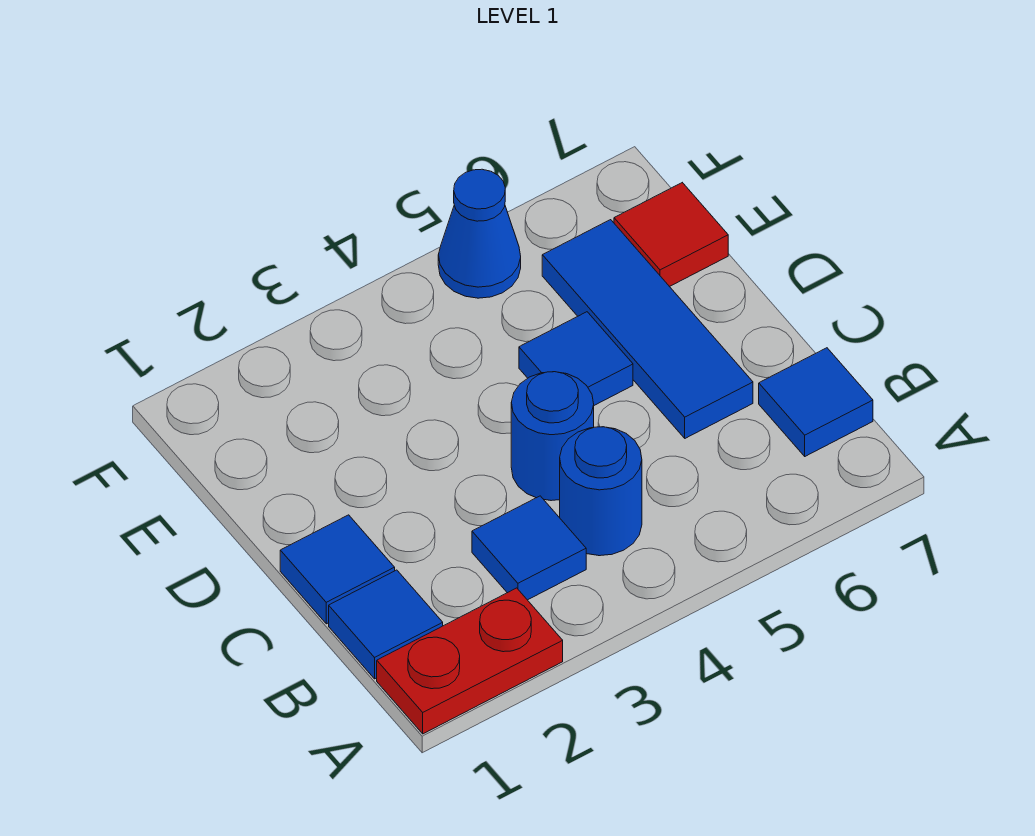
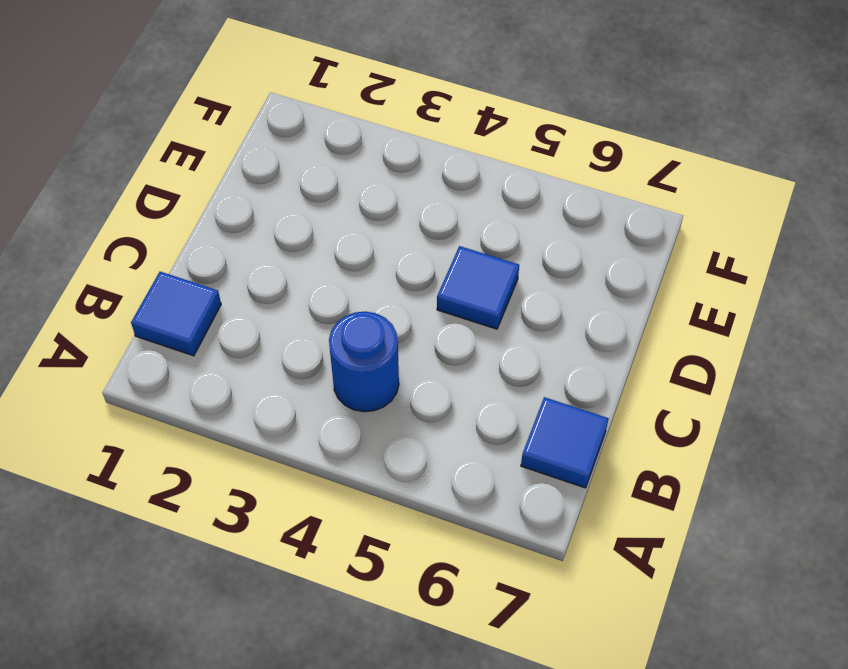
none -> red plate A1:A2 level 1
none -> blue tile B3 level 1

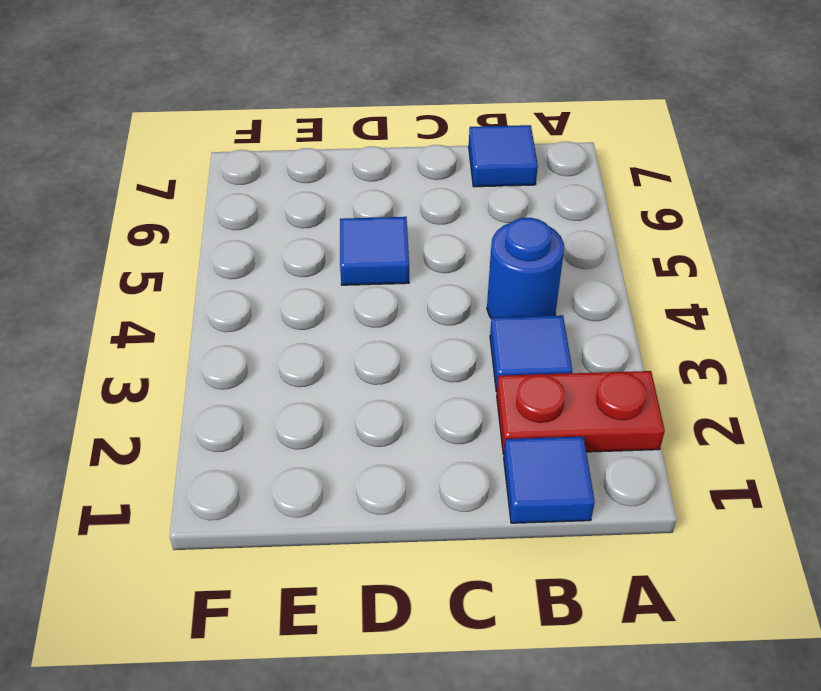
red plate A2:B2 level 1 -> red plate A1:A2 level 1
none -> blue tile C1 level 1
none -> blue round brick C4 level 1

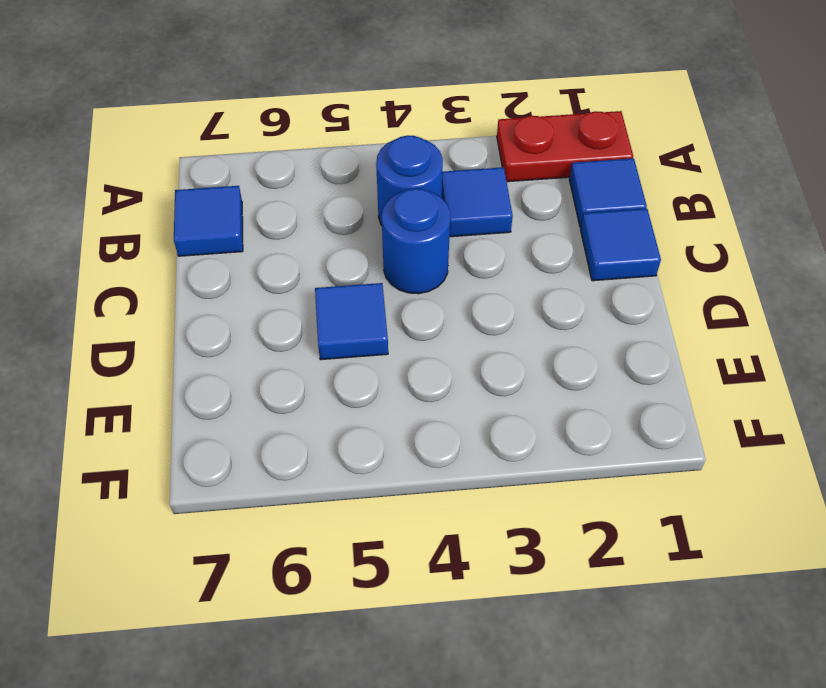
none -> blue tile C6:E6 level 1
none -> red tile E7 level 1

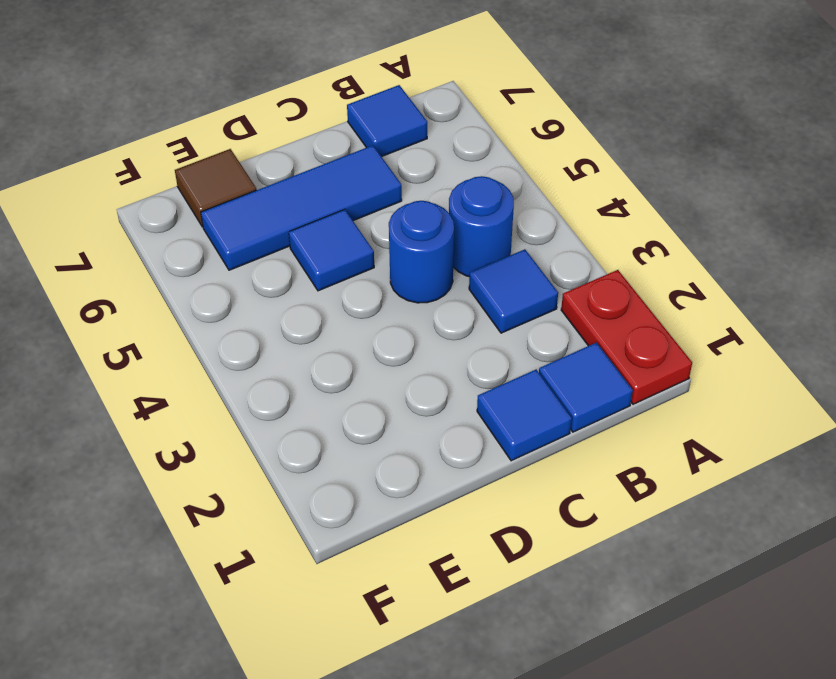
brown tile E7 level 1 -> red tile E7 level 1
none -> blue cone F5 level 1

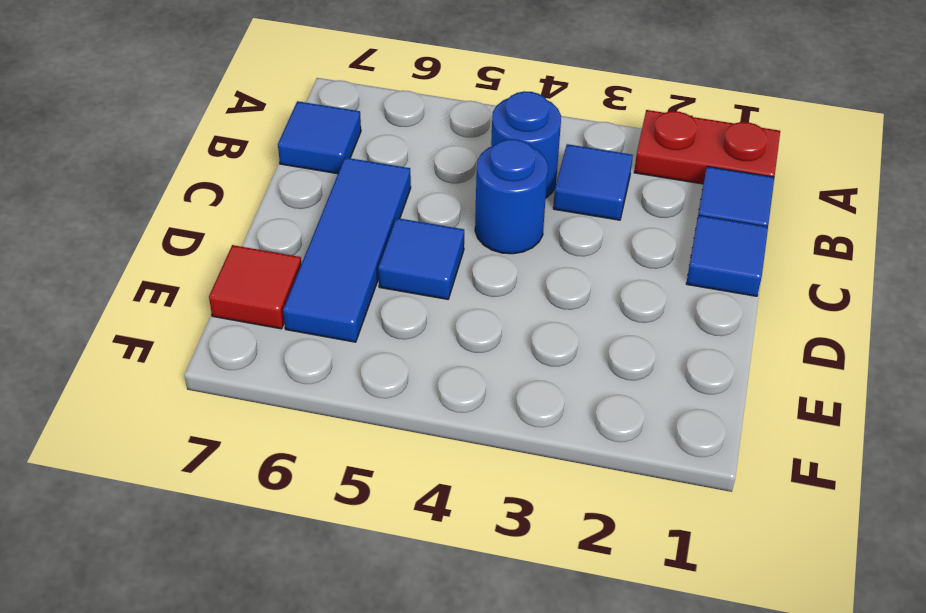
none -> blue cone F5 level 1

